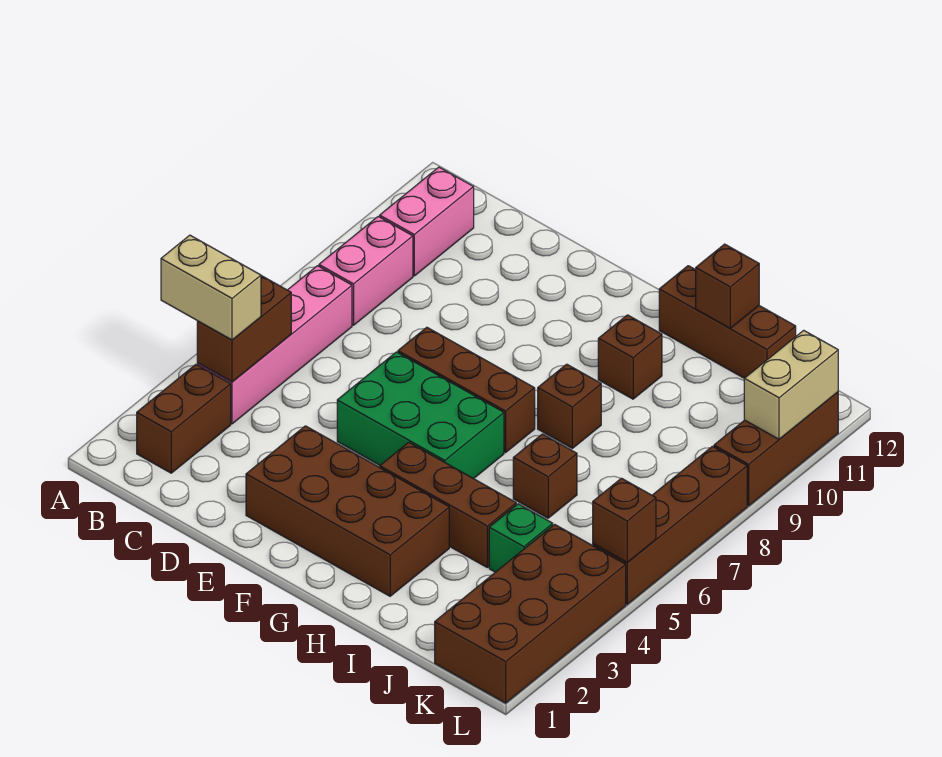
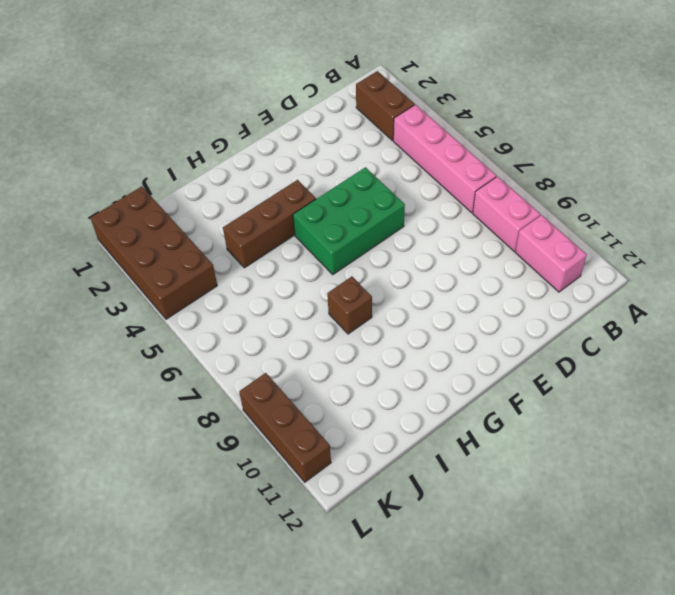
none -> brown brick E2:H3 level 1
none -> brown brick E7:G7 level 1
none -> brown brick H10 level 1

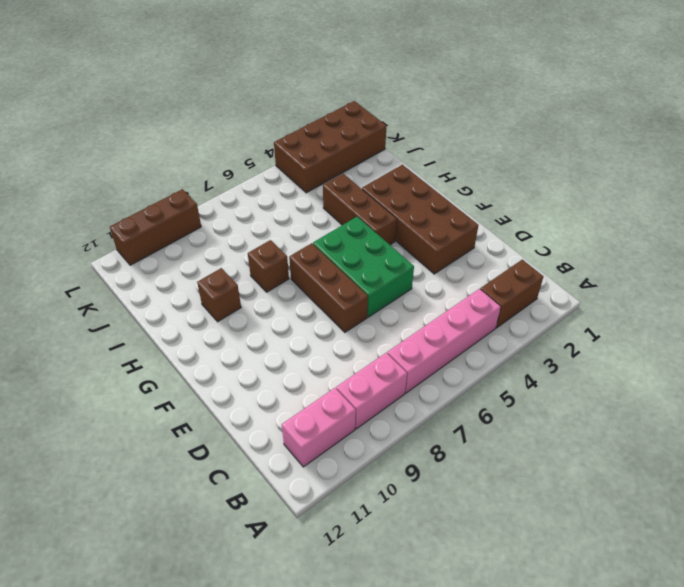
none -> brown brick H12:J12 level 1
none -> brown brick I6 level 1
none -> green brick J4 level 1

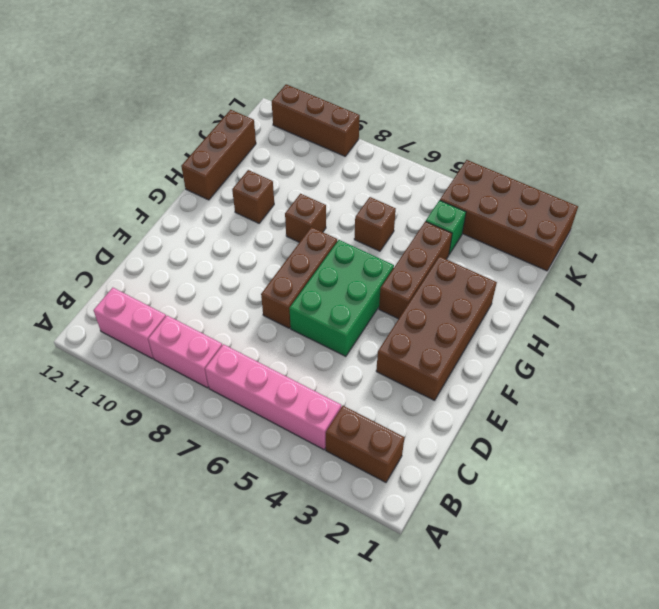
none -> brown brick L5:L8 level 1
none -> brown brick B4:B5 level 2
none -> brown brick I12 level 2

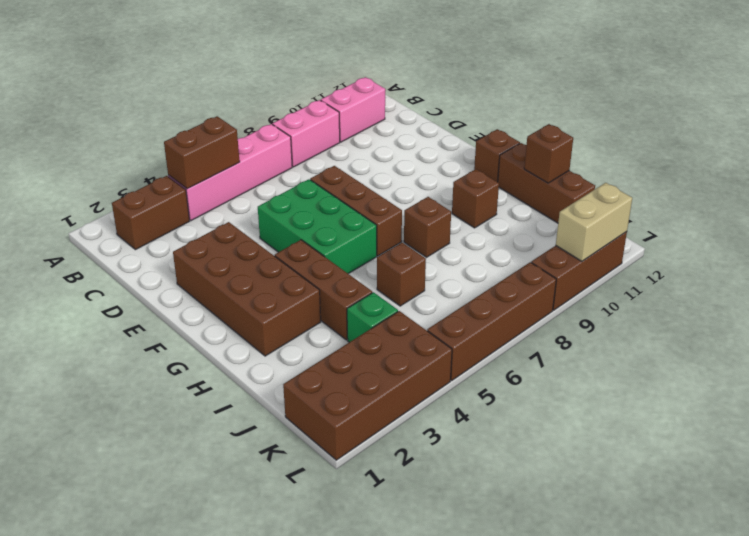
brown brick G12 level 1 -> brown brick L5 level 2
none -> tan brick A4:B4 level 3

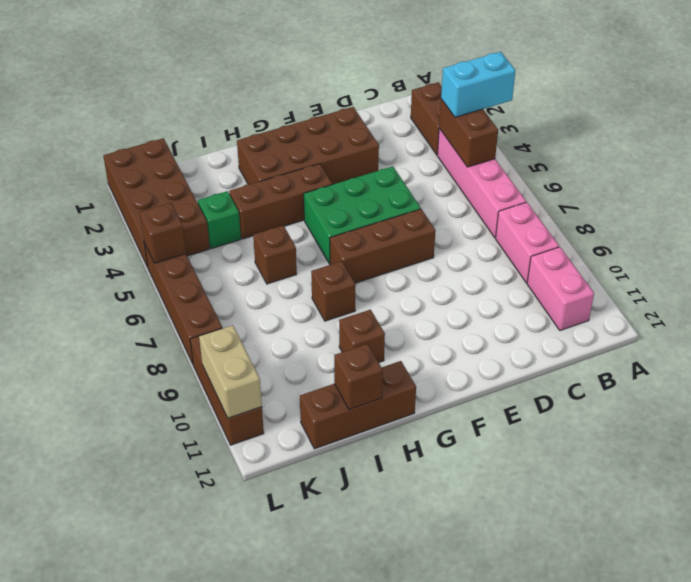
cyan brick A4:B4 level 3 -> tan brick A4:B4 level 3

